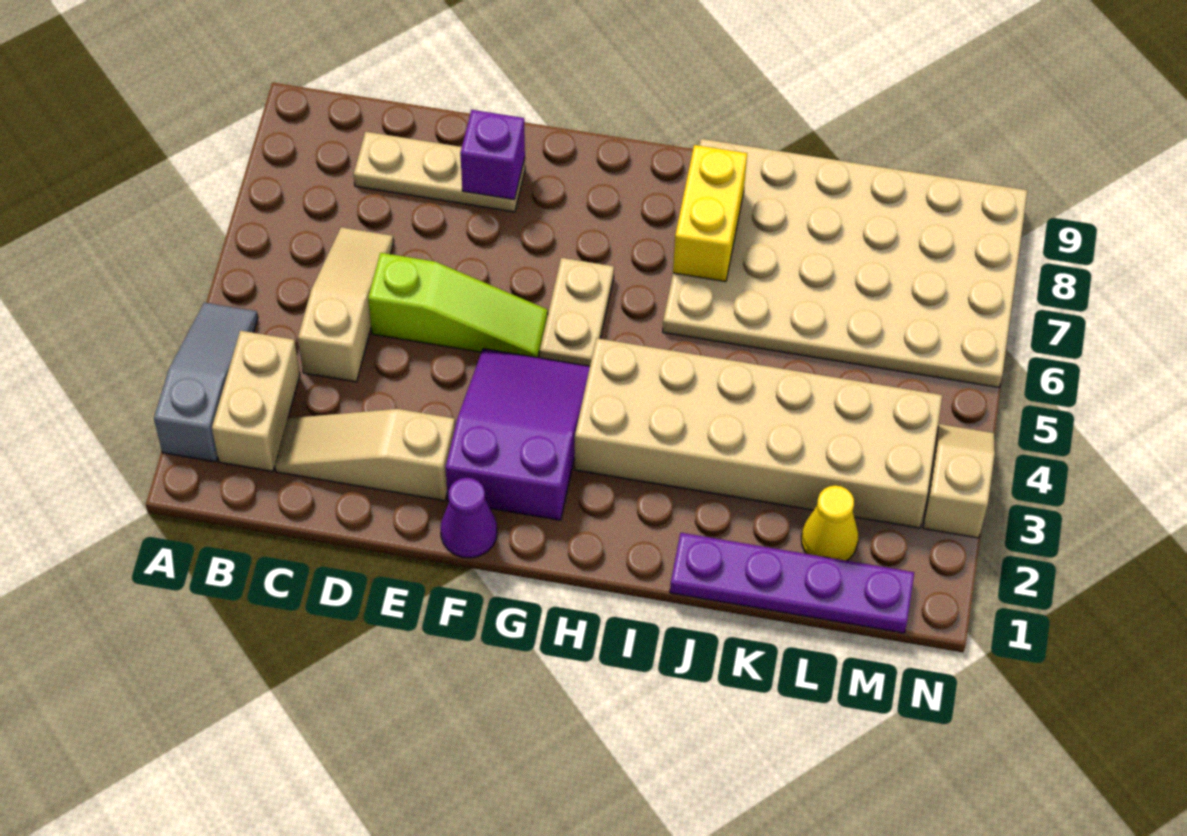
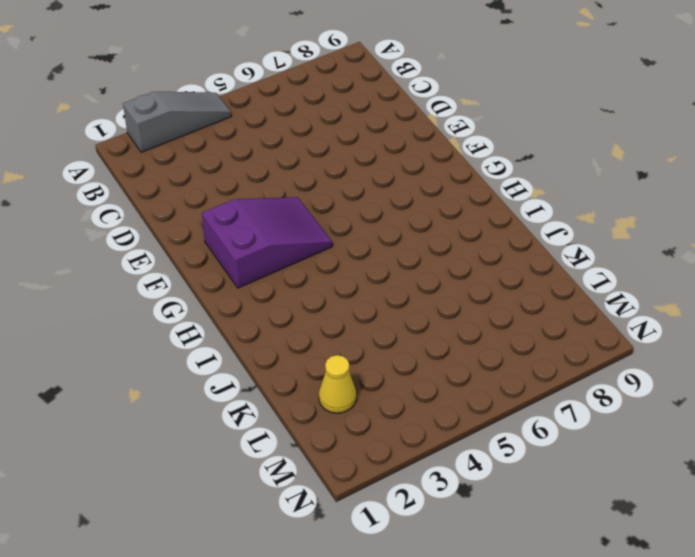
none -> tan brick B2:B3 level 1
none -> tan slope C2:E2 level 1 top E
none -> tan slope C4:C6 level 1 top 4

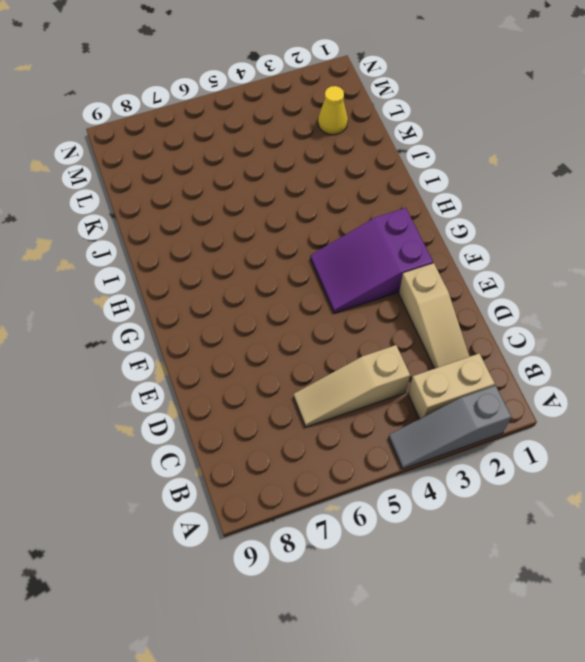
none -> tan plate C8:E8 level 1
none -> lime slope D5:F5 level 1 top D
none -> purple cone F1 level 1

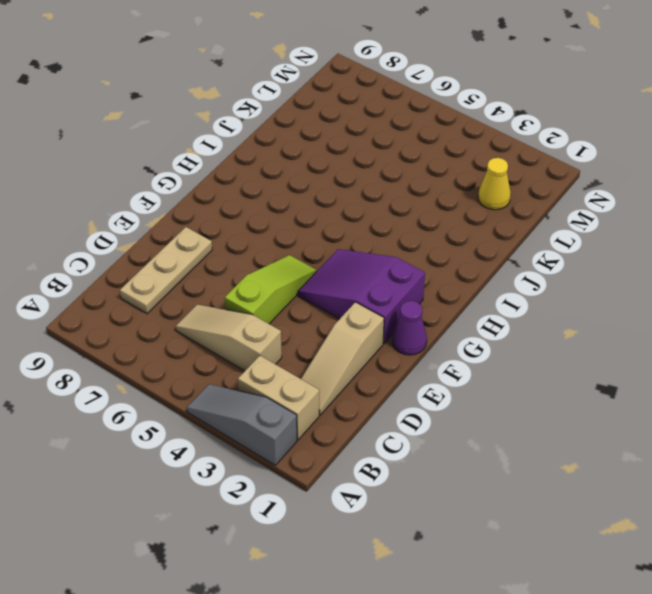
none -> tan plate G5:G6 level 1
none -> tan brick H3:M4 level 1
none -> tan plate I6:N9 level 1

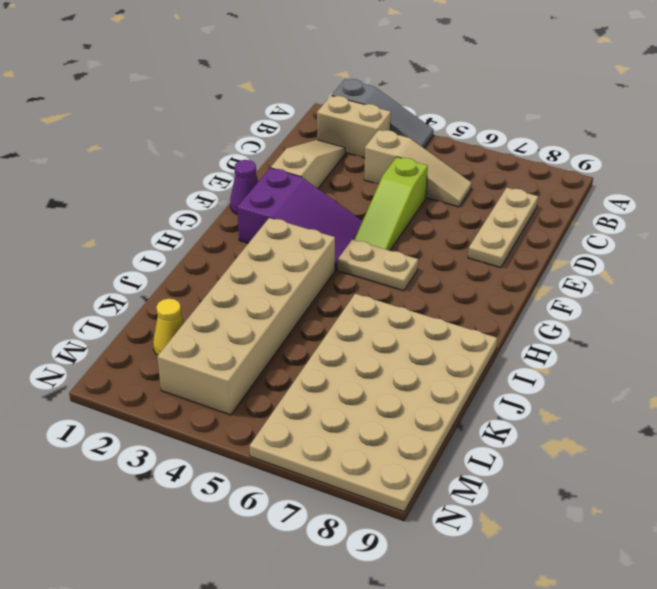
none -> purple plate J1:M1 level 1
none -> tan slope N3:N4 level 1 top 3
none -> purple brick E8 level 2

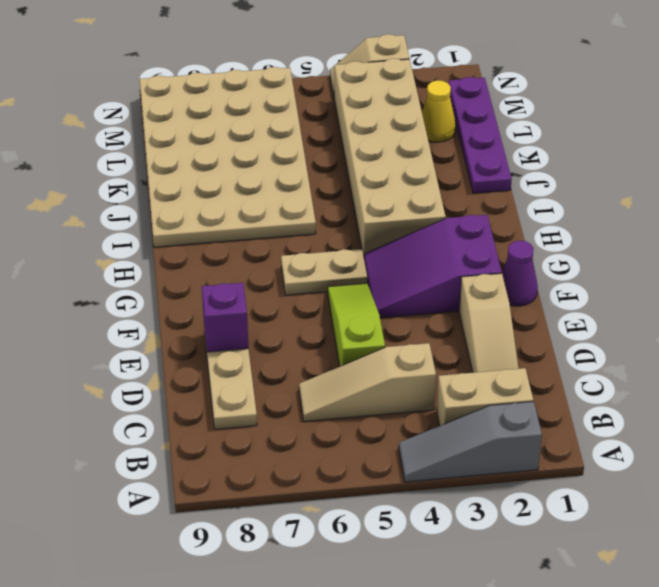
none -> yellow brick I7:I8 level 2

